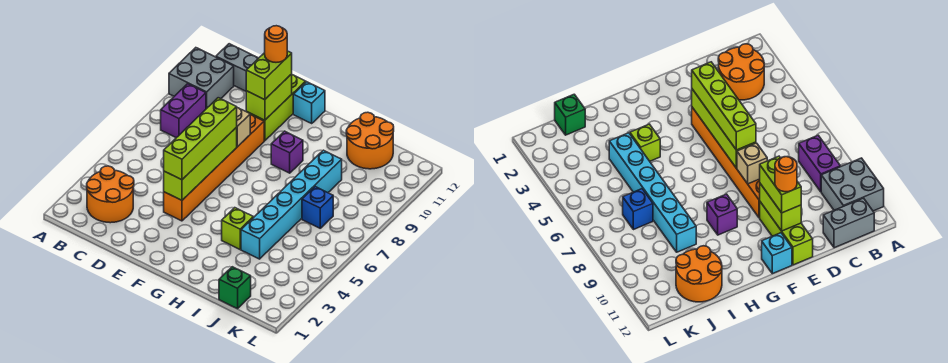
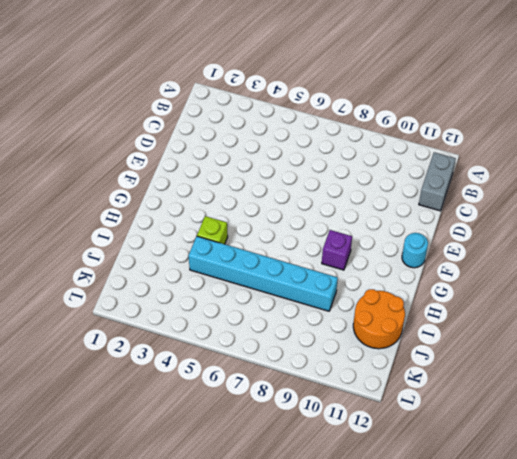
cyan round brick F12 level 1 -> cyan brick F12 level 1
none -> grey brick A10:B11 level 1
none -> orange round brick B2:C3 level 1
none -> purple brick B8:B9 level 1

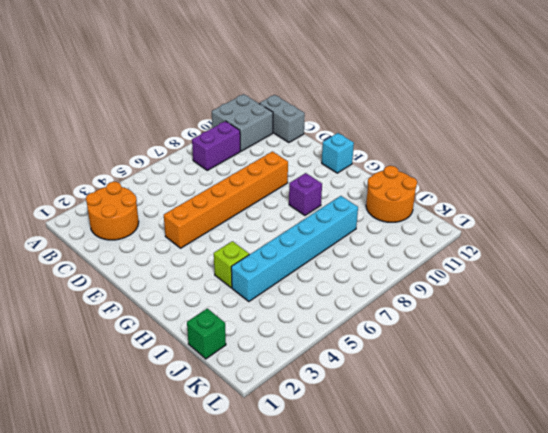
none -> lime brick E10:E12 level 1
none -> blue brick J7 level 1
none -> lime brick E4:E7 level 2

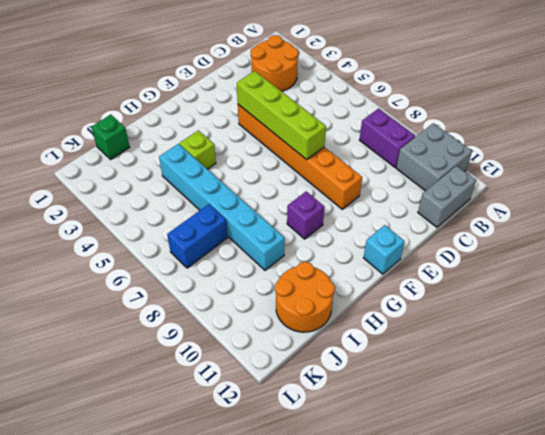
blue brick J7:K7 level 1 -> blue brick J7 level 1
none -> lime brick E10:E12 level 1
none -> tan brick E8 level 2
none -> lime brick E10:E11 level 2

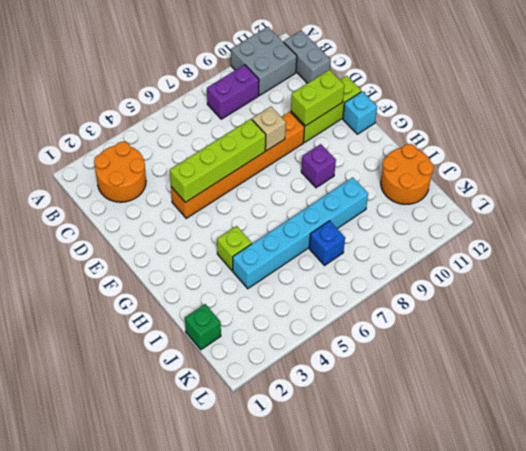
none -> lime brick E4:E7 level 3
none -> lime brick E10:E11 level 3
none -> orange round brick E11 level 4

